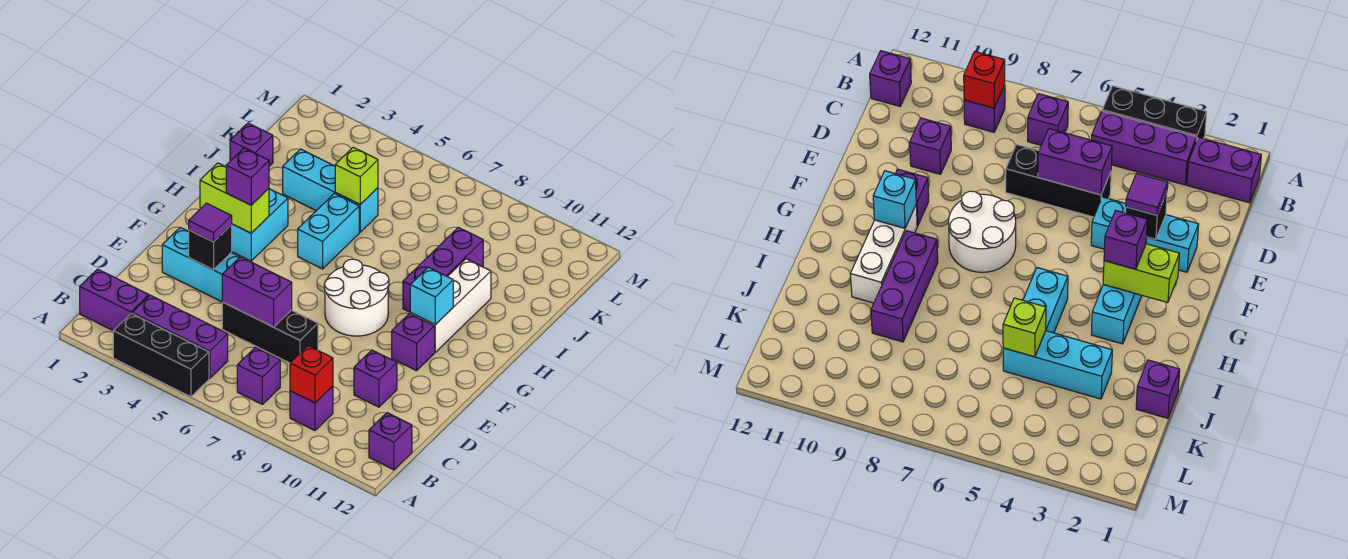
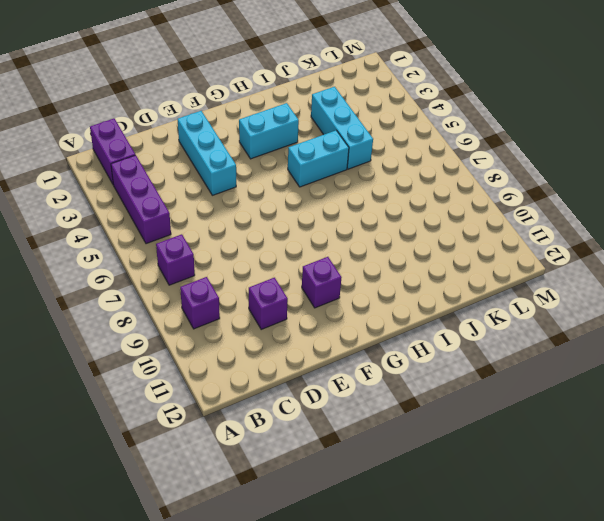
none -> black brick A3:A5 level 1
none -> purple brick B12 level 1
none -> black brick D5:D7 level 1

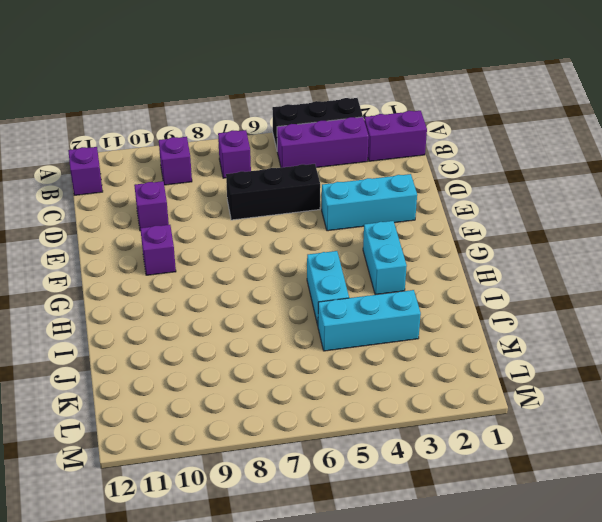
none -> white round brick F7:G8 level 1
none -> white brick G10:I10 level 1
none -> purple brick H9:J9 level 1

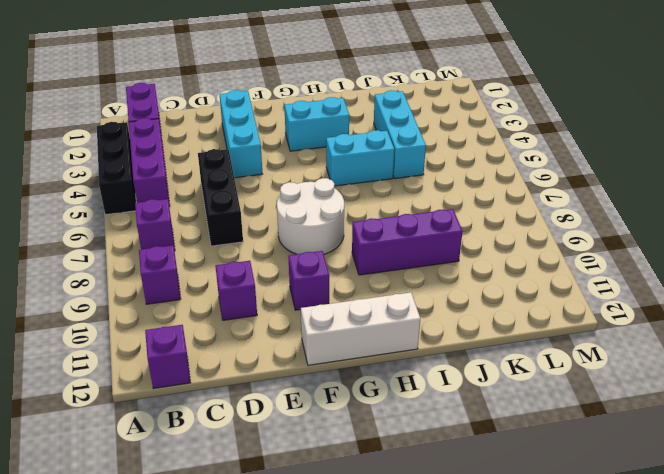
white brick F12:H12 level 1 -> white brick G10:I10 level 1
none -> purple brick J1 level 1
none -> red brick B9 level 2
none -> purple brick D5:D6 level 2

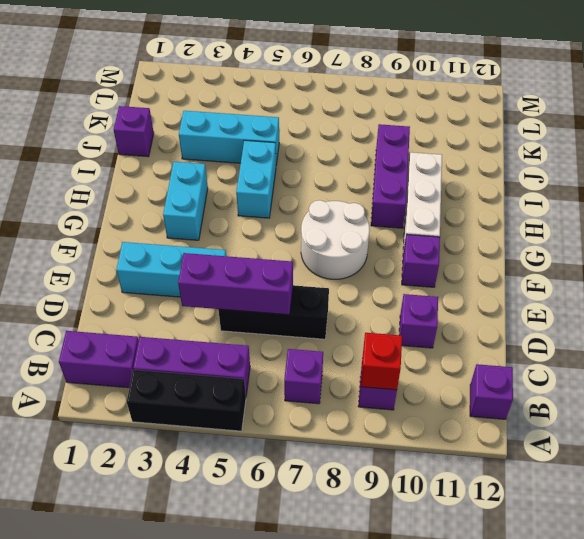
purple brick D4:D6 level 2 -> purple brick D5:D6 level 2
none -> black brick E3 level 2
none -> lime brick G2:G3 level 2
none -> cyan brick G10 level 2

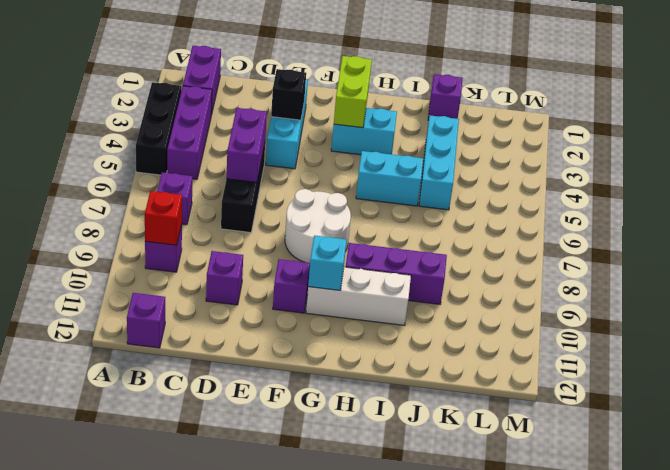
none -> lime brick J5 level 2
none -> purple tile E3 level 3
none -> purple brick G3 level 3

